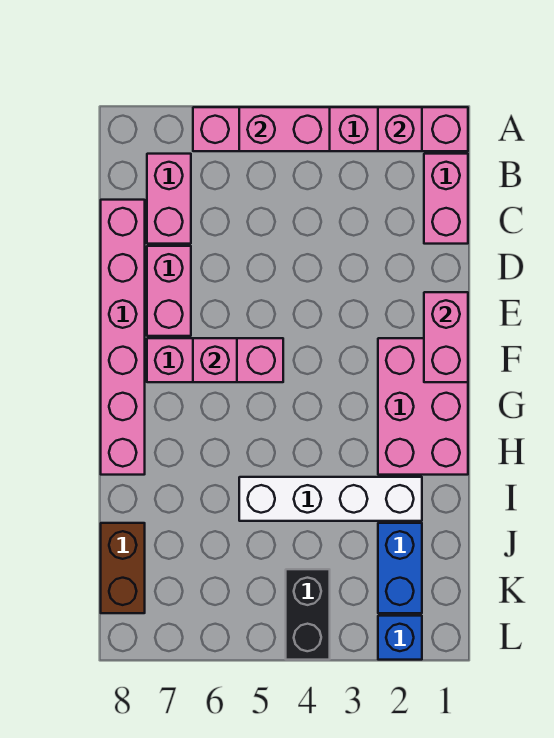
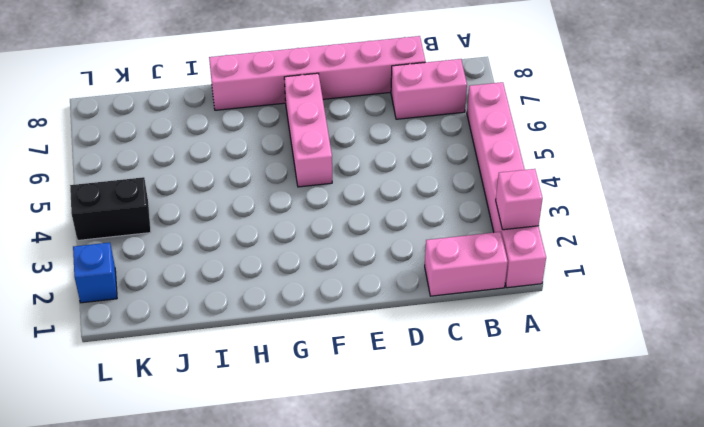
none -> pink brick D7:E7 level 1
none -> pink brick F1:H2 level 1
none -> white brick I2:I5 level 1

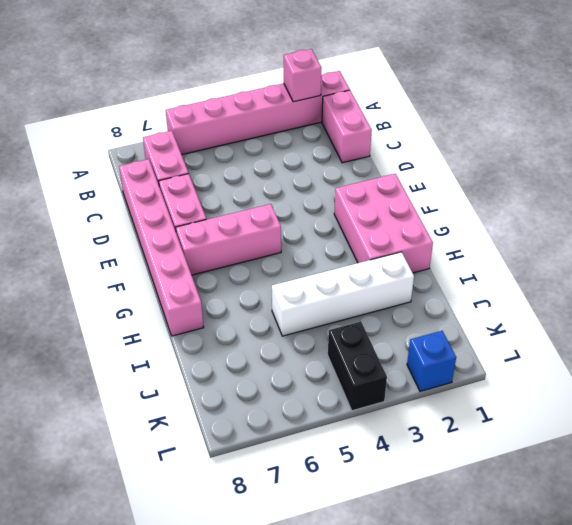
none -> blue brick J2:K2 level 1
none -> brown brick J8:K8 level 1
none -> pink brick A4:A5 level 2

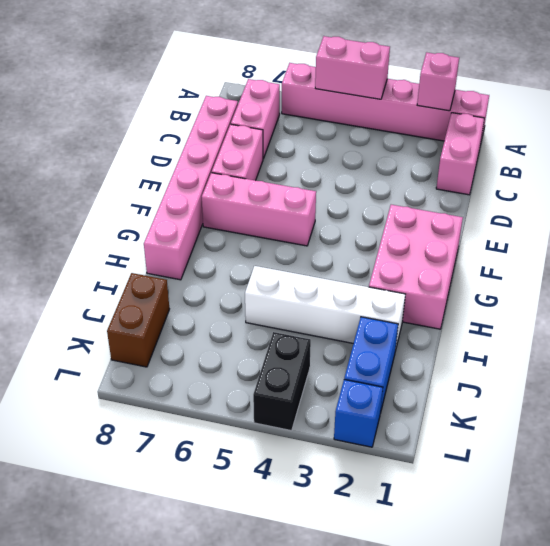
none -> pink brick E1:F1 level 2
none -> pink brick F6 level 2

